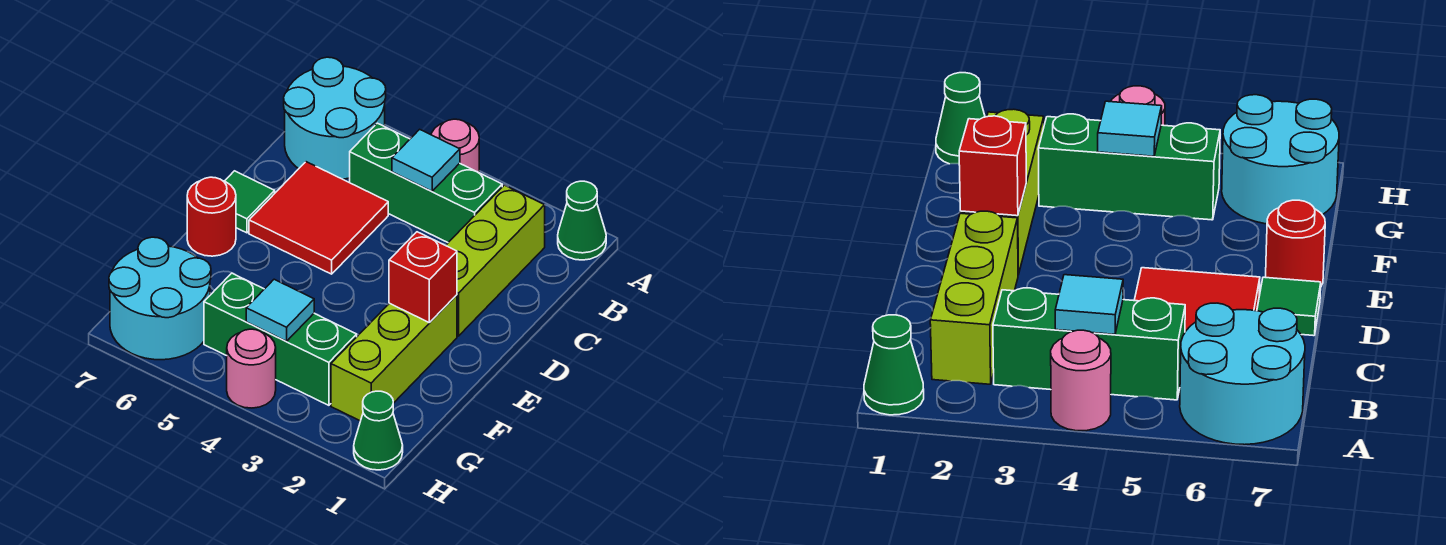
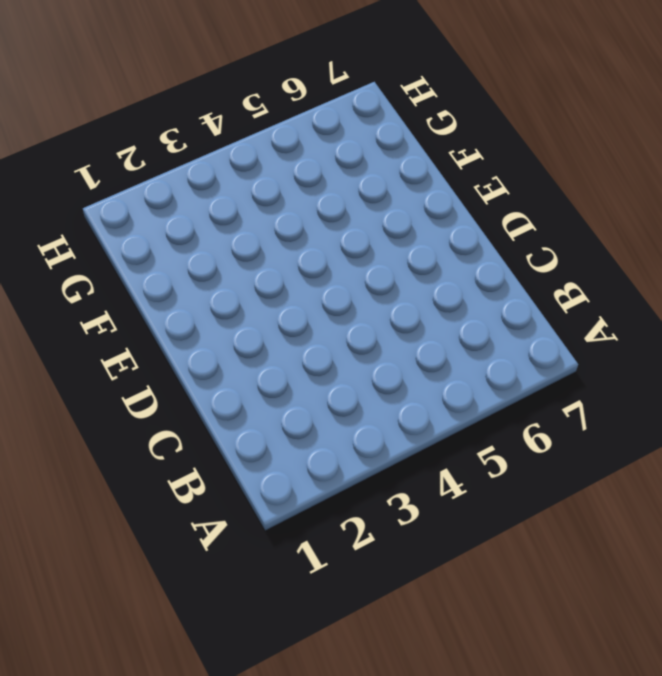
none -> green cone A1 level 1
none -> pink round brick A4 level 1
none -> cyan round brick A6:B7 level 1

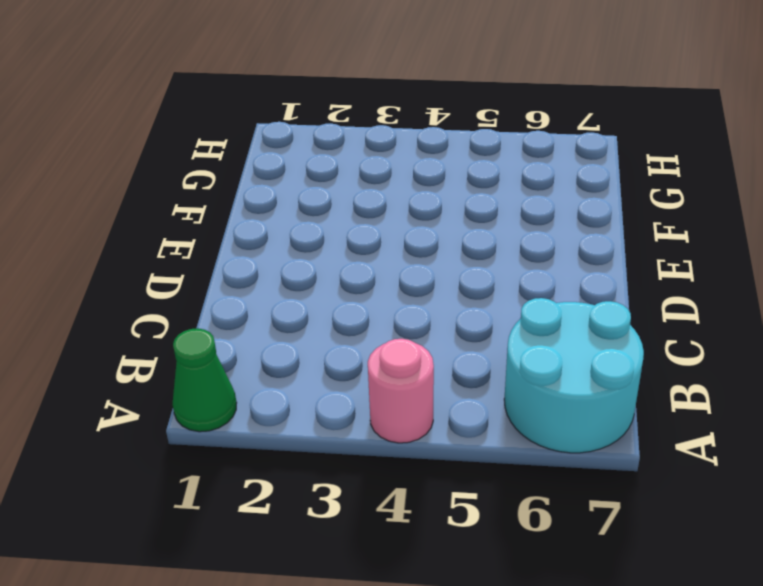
none -> lime brick B2:D2 level 1
none -> green brick B3:B5 level 1
none -> red tile C5:D6 level 1

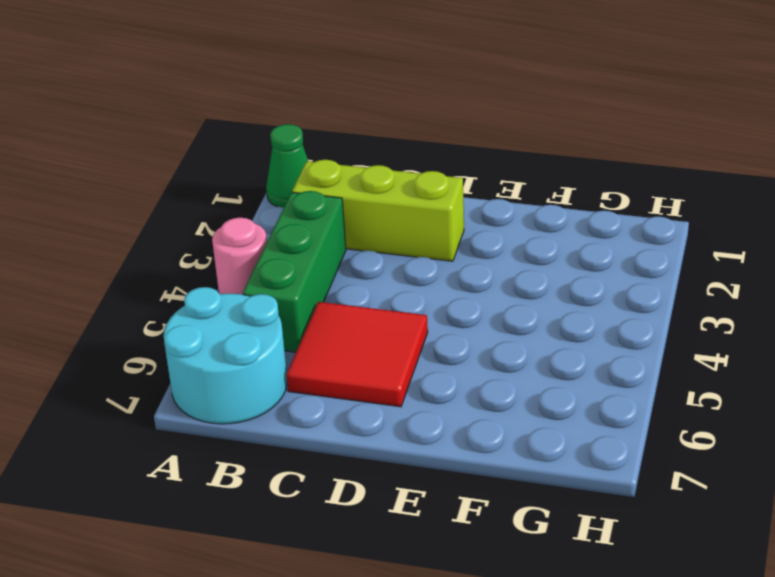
none -> green tile D7 level 1
none -> lime brick E2:G2 level 1
none -> red round brick E7 level 1

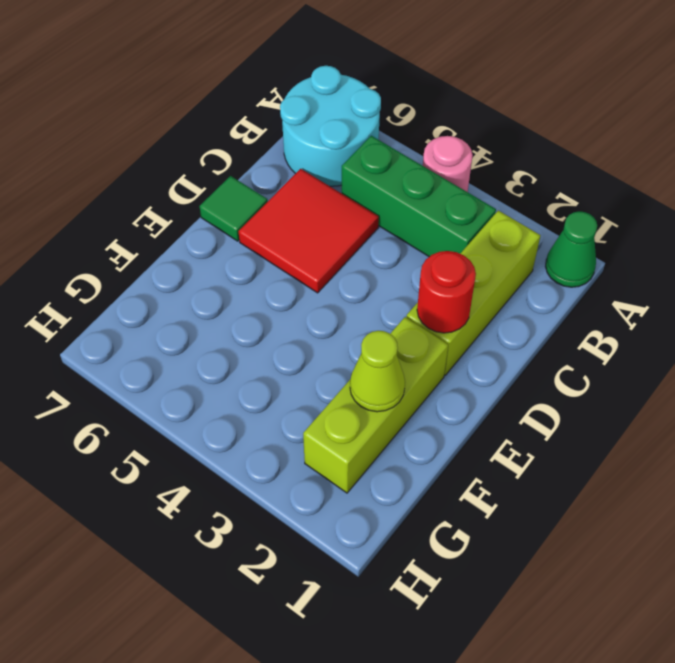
red round brick D2 level 2 -> red round brick E7 level 1
lime cone F2 level 2 -> none
none -> green brick G3:G5 level 1
none -> cyan round brick G6:H7 level 1
none -> green cone H1 level 1

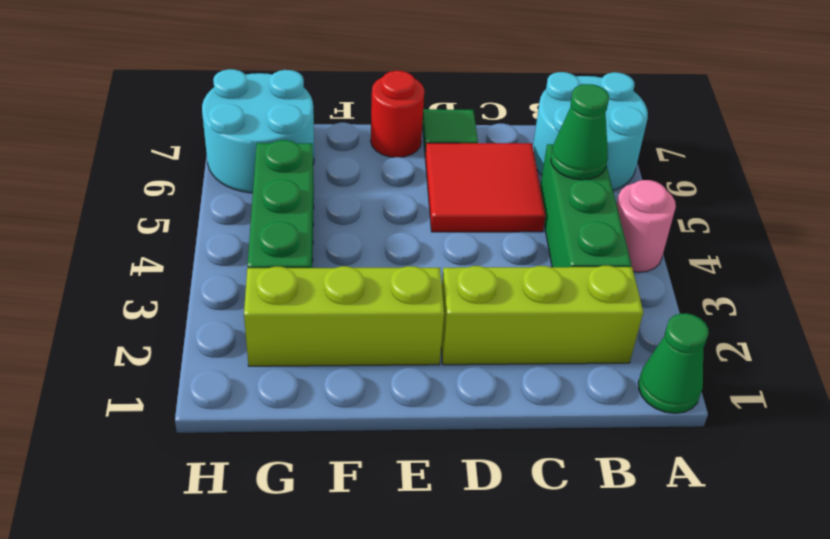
green cone B5 level 2 -> green cone H1 level 1
none -> pink round brick H4 level 1
none -> cyan tile B4 level 2
none -> red brick E2 level 2

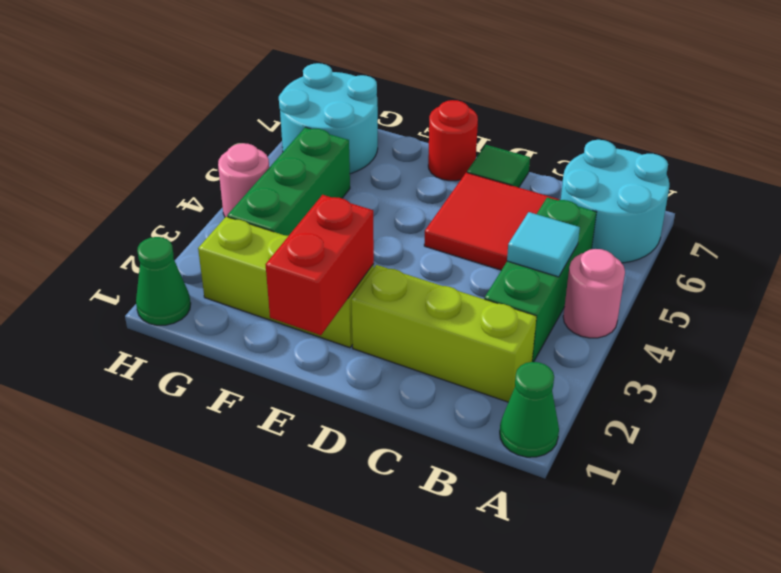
red brick E1:E2 level 2 -> red brick E2 level 2
none -> cyan tile G4 level 2

